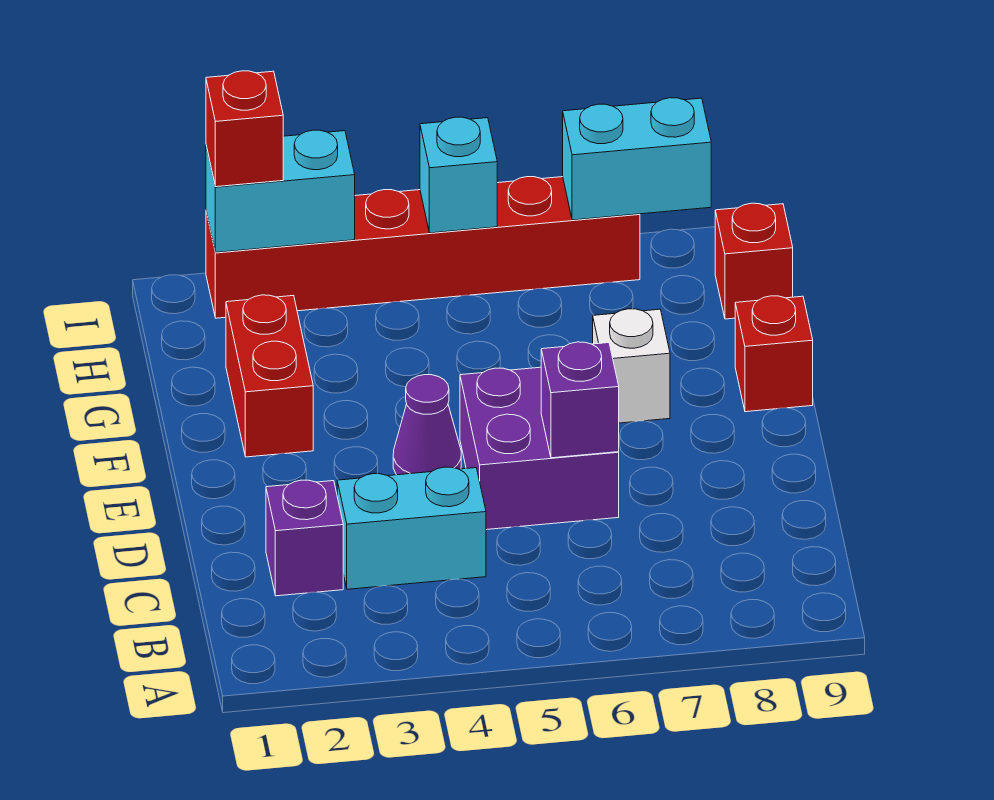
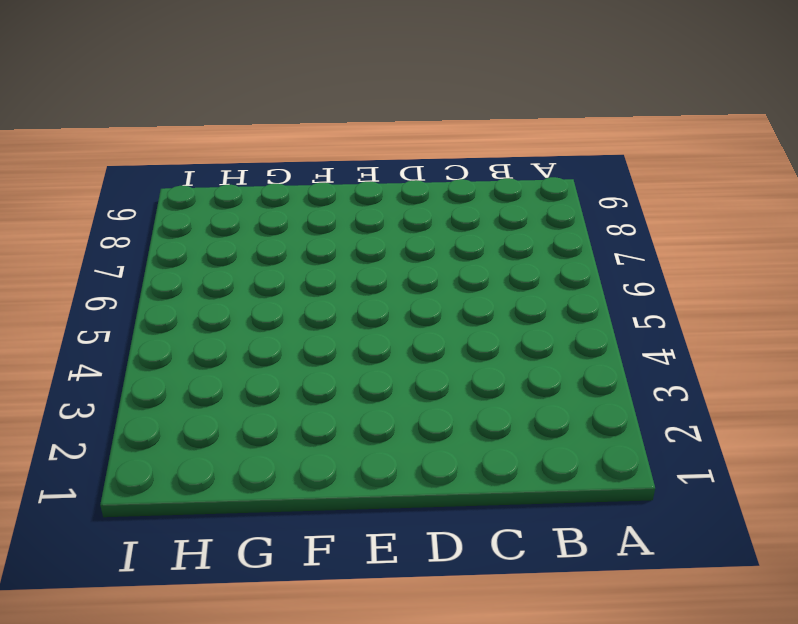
none -> purple brick C2 level 1
none -> cyan brick C3:C4 level 1
none -> purple brick D5:E6 level 1

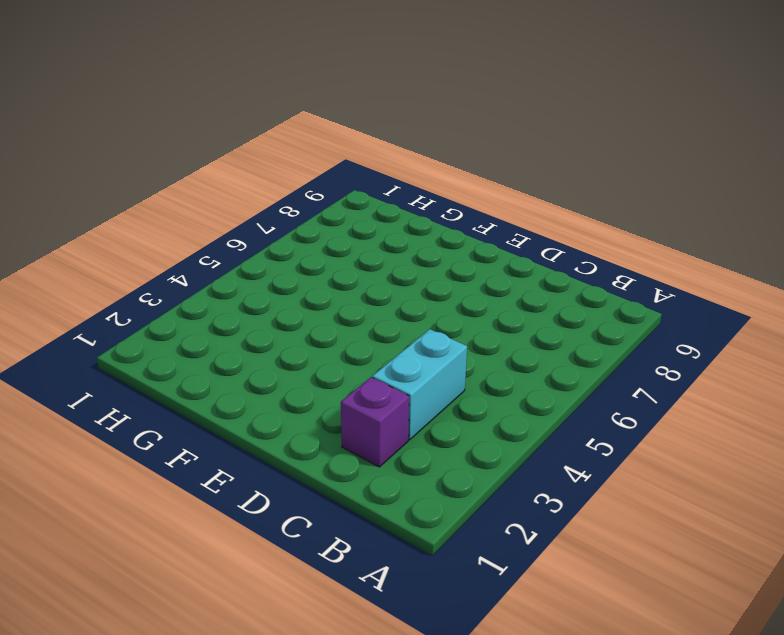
none -> purple brick D5:E6 level 1
none -> purple cone E4 level 1
none -> red brick F2:G2 level 1

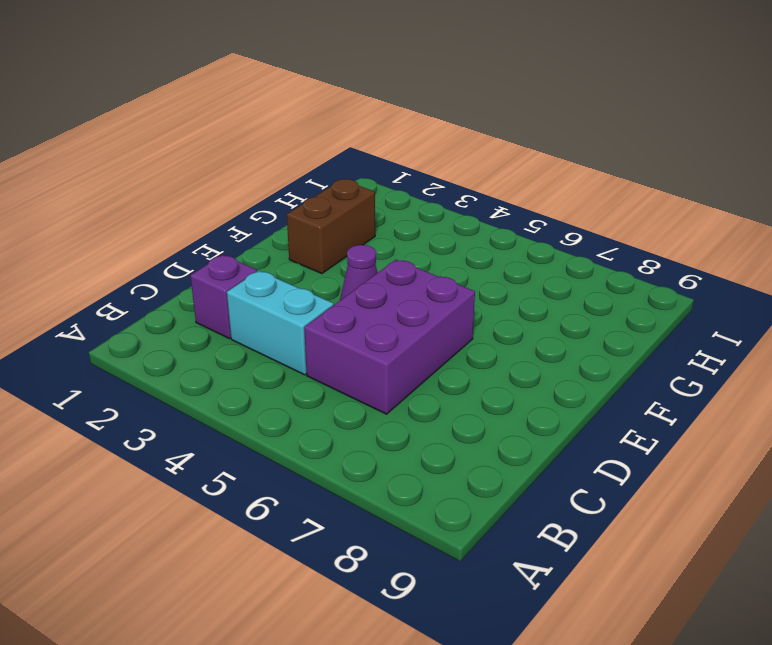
purple brick C5:E6 level 1 -> purple brick D5:E6 level 1
brown brick F2:G2 level 1 -> red brick F2:G2 level 1
none -> white brick F7 level 1
none -> red brick F9 level 1
none -> red brick H9 level 1

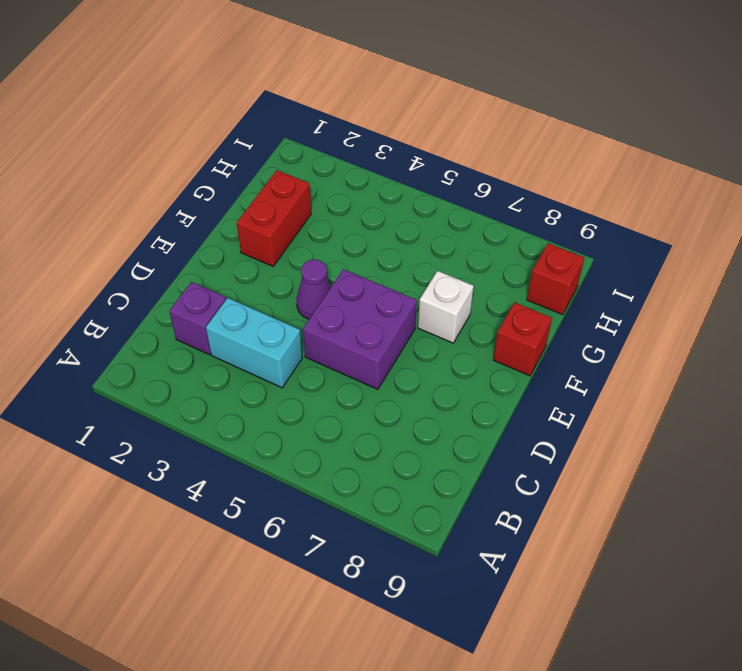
none -> red brick I2:I7 level 1
none -> purple brick D6 level 2
none -> cyan brick I2:I3 level 2

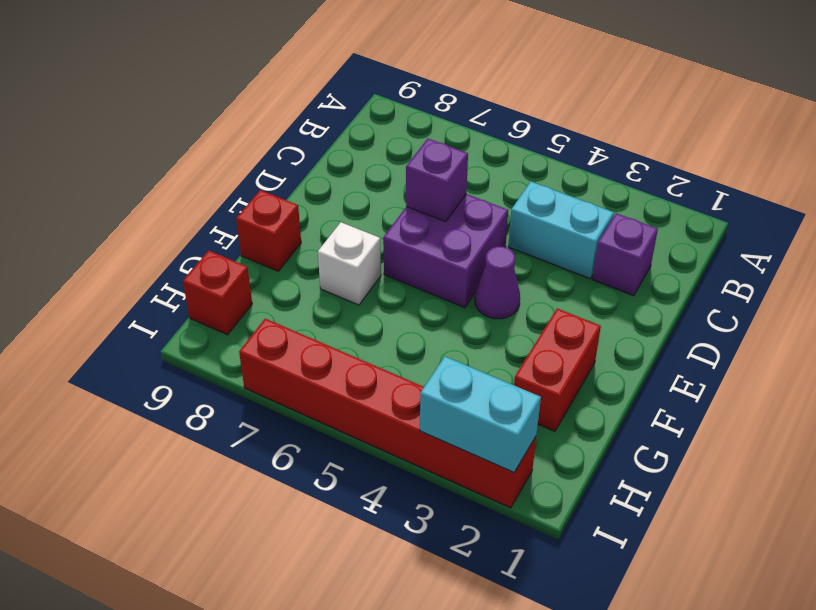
none -> cyan brick I5 level 2
none -> cyan brick I7:I8 level 2
none -> red brick I2 level 3

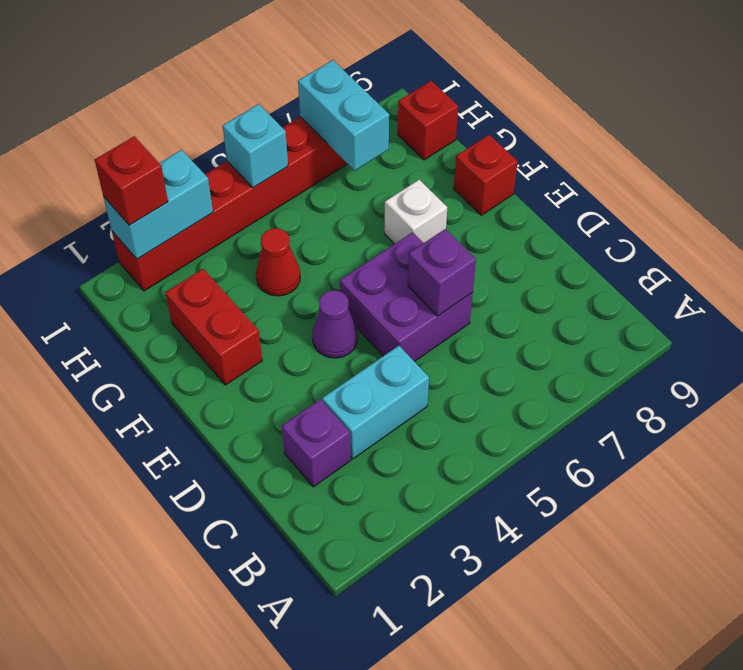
red cone G4 level 1 -> none
cyan brick H7:I7 level 2 -> cyan brick I7:I8 level 2

